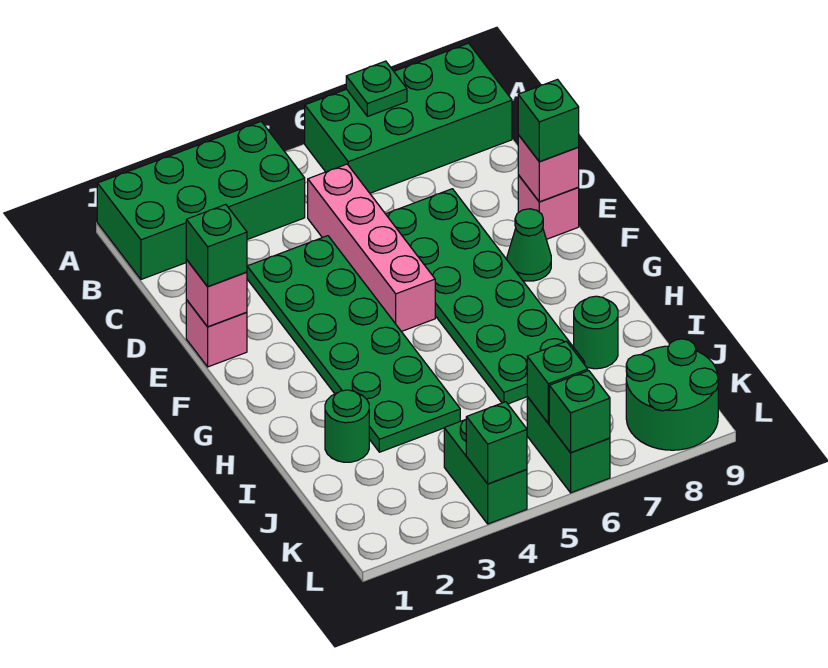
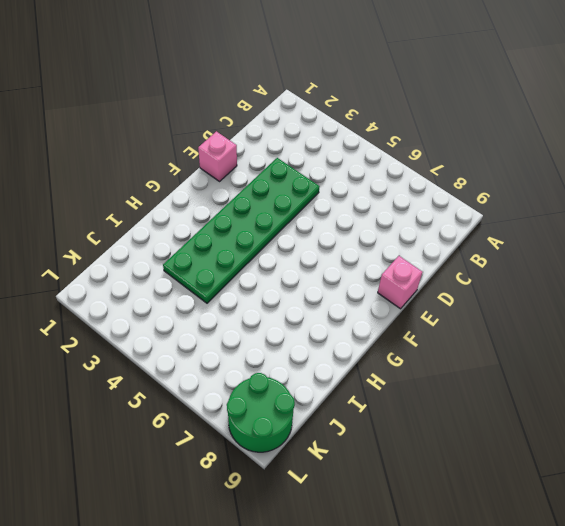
none -> green brick A1:B4 level 1
none -> green brick A6:B9 level 1
none -> pink brick C5:F5 level 1

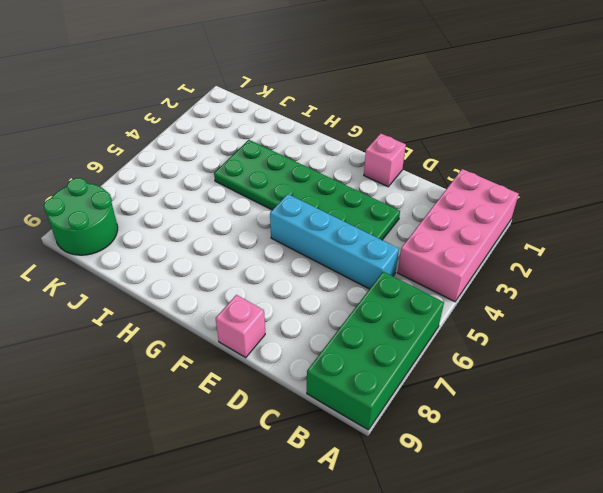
pink brick A1:B4 level 1 -> green brick A1:B4 level 1
cyan brick C5:F5 level 1 -> pink brick C5:F5 level 1
none -> green plate D6:I7 level 1
none -> green cone F8 level 1
none -> green round brick I2 level 1

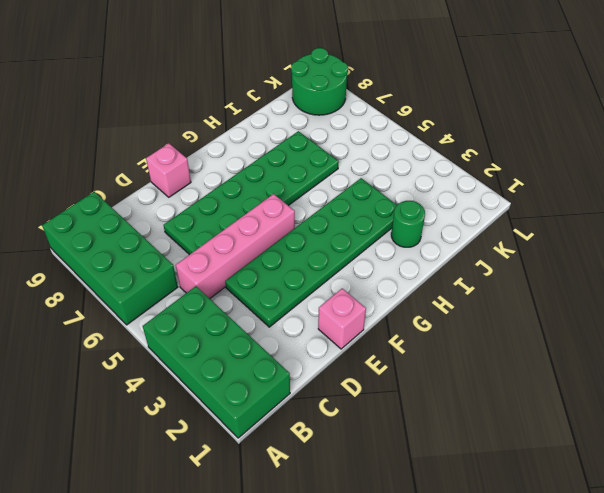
none -> green cone F8 level 1
none -> green round brick I8 level 1
none -> green brick K4:L4 level 1

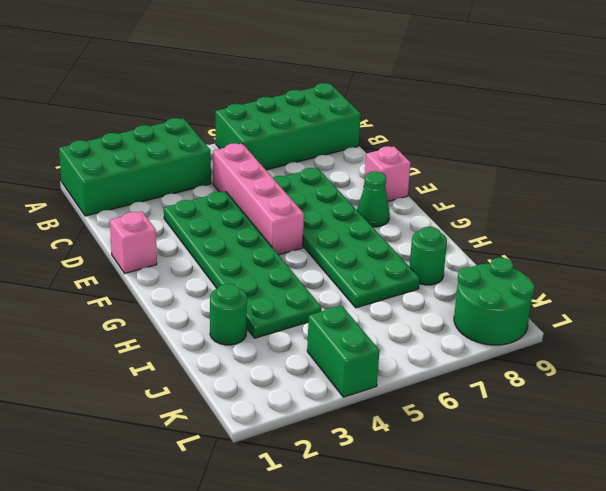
none -> green brick K6:L6 level 1
none -> green plate A7 level 2
none -> pink brick E1 level 2

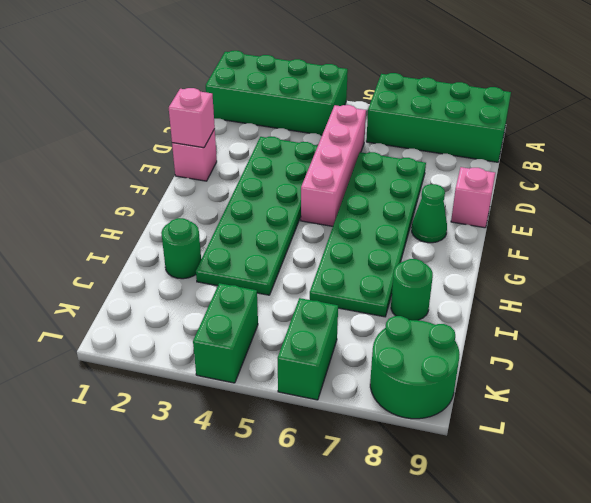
none -> green plate A7 level 2
none -> pink brick E9 level 2
none -> green brick K6 level 2

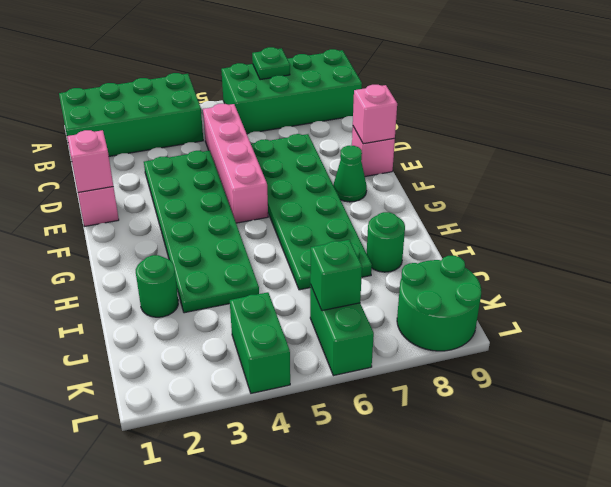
none -> green brick L4 level 2
none -> green brick L6 level 2
none -> green brick E1 level 3

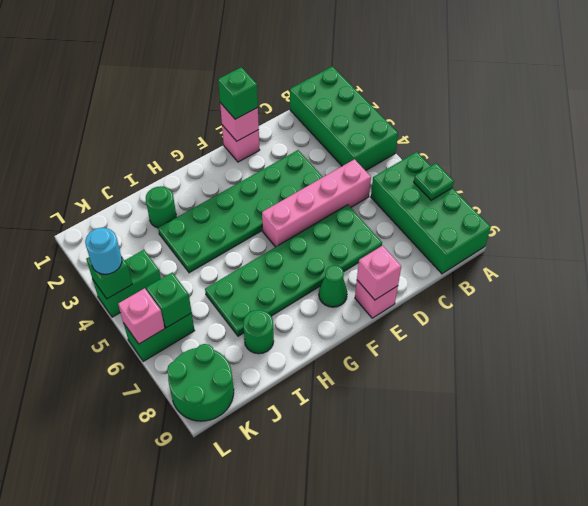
cyan round brick L4 level 3 -> none
pink brick L6 level 2 -> green brick L6 level 2
none -> green brick E9 level 3

